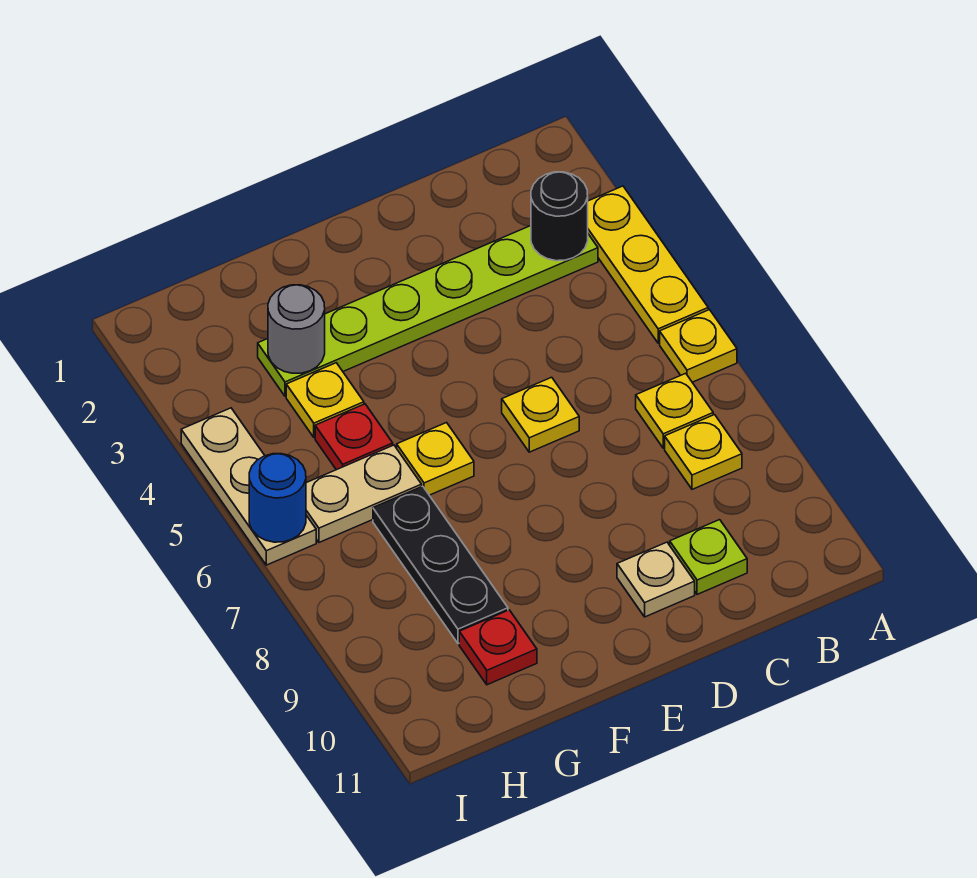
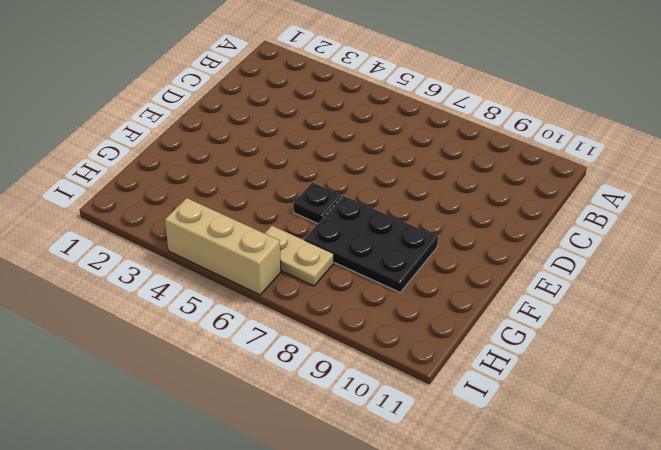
black plate F6 level 1 -> yellow plate F6 level 1
black plate F7:G9 level 1 -> black plate G7:G9 level 1
tan plate H6:H7 level 1 -> tan plate G6:H6 level 1
tan brick I4:I6 level 1 -> tan plate I4:I6 level 1
none -> yellow plate A3:A5 level 1
none -> yellow plate A6 level 1
none -> lime plate B3:G3 level 1

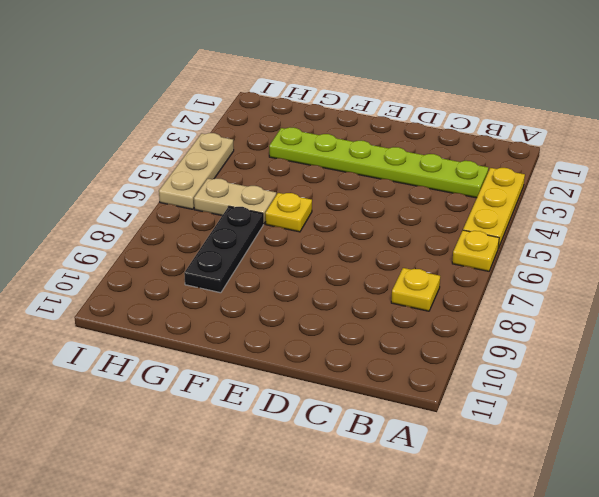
none -> yellow plate B7 level 1
none -> lime plate C10 level 1
none -> yellow plate D6 level 1

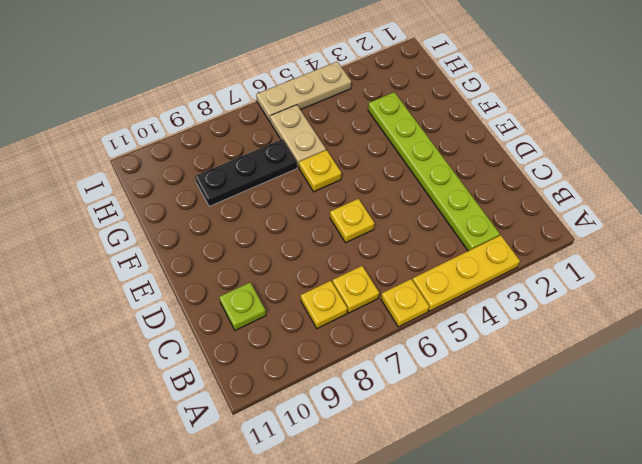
none -> tan plate D10 level 1
none -> yellow plate G4 level 1
none -> red plate G5 level 1

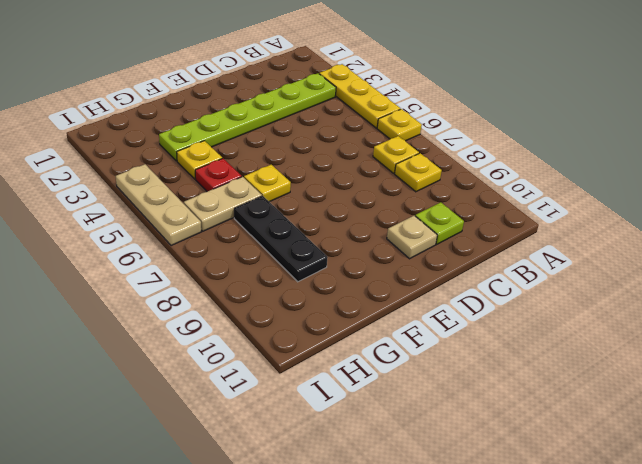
none -> yellow plate D6 level 1
none -> red plate G10 level 1
none -> black round brick B3 level 2

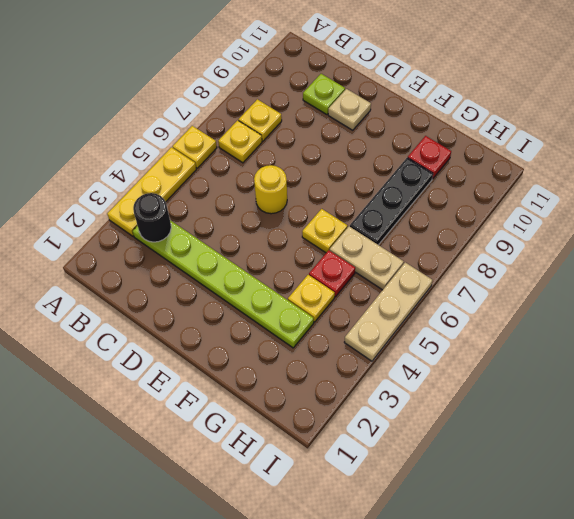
yellow round brick D6 level 1 -> yellow plate D6 level 1
none -> grey round brick G3 level 2
none -> blue round brick I6 level 2

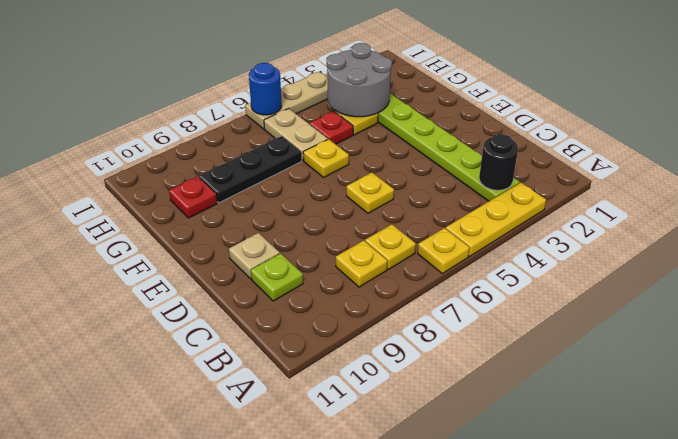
grey round brick G3:H4 level 2 -> grey round brick G3 level 2

